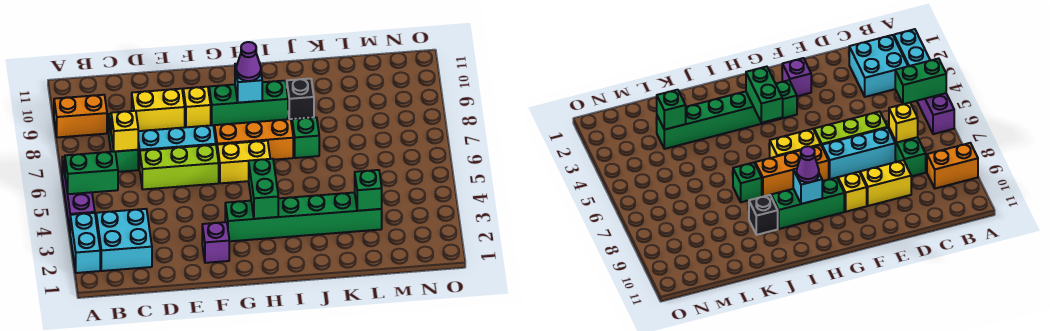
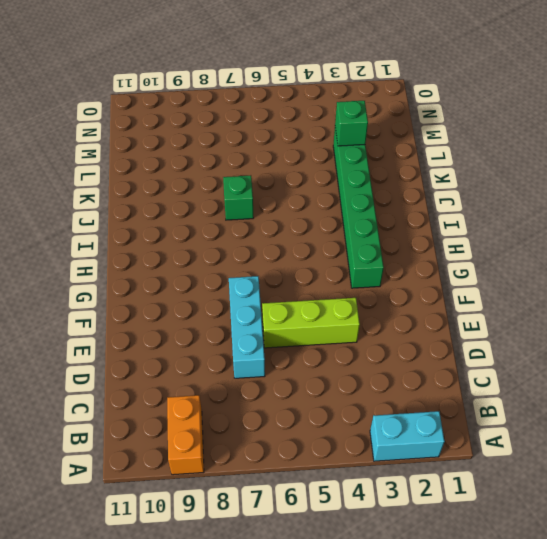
lime brick E4:E6 level 1 -> lime brick D6:F6 level 1
none -> purple brick A4:A6 level 1
none -> cyan brick B2:C3 level 1
none -> green brick C7:C8 level 1

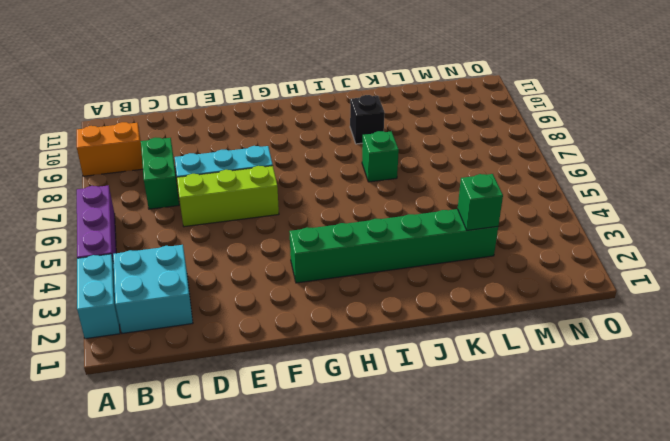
none -> yellow brick D9:E9 level 1
none -> purple brick F2 level 1
none -> yellow brick F9 level 1

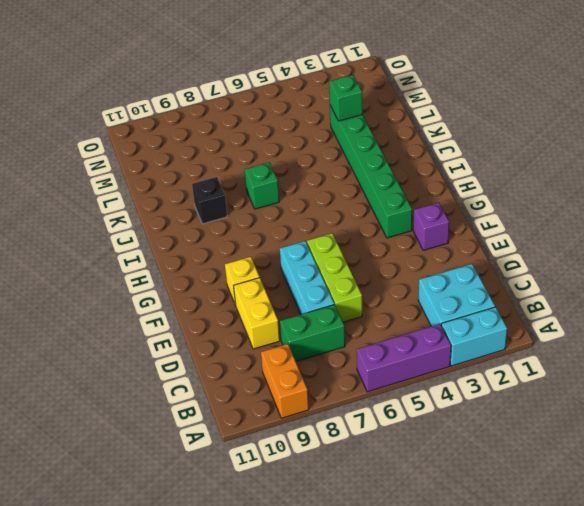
none -> yellow brick G6:H6 level 1
none -> orange brick G7:I7 level 1
none -> green brick G9:I9 level 1

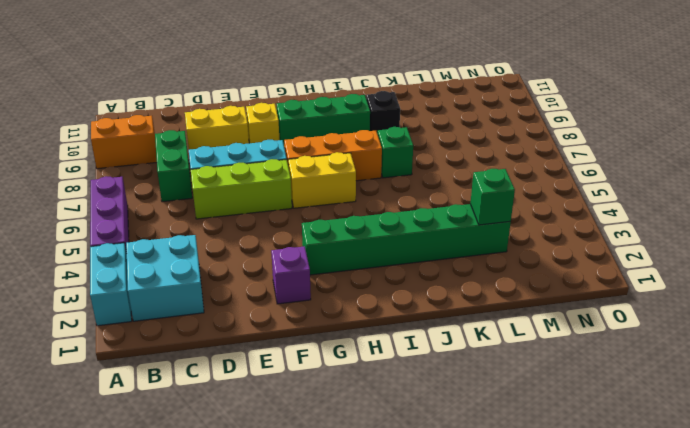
none -> green brick A5:B5 level 2
none -> yellow brick C7 level 2
none -> green brick H3:H4 level 2

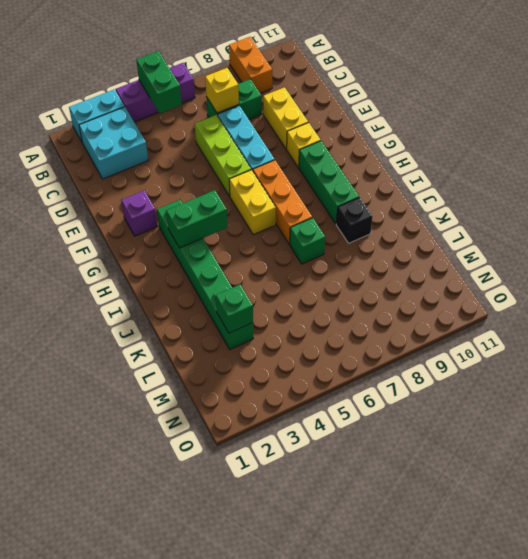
none -> cyan brick H9 level 2
none -> purple cone H9 level 3

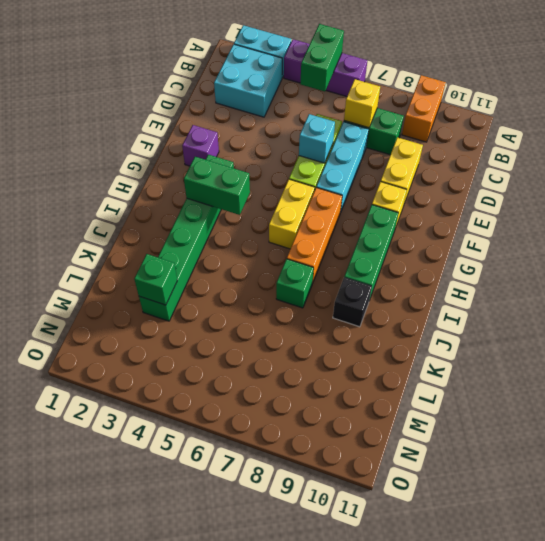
cyan brick E6 level 2 -> cyan brick H9 level 2
none -> purple cone H9 level 3

